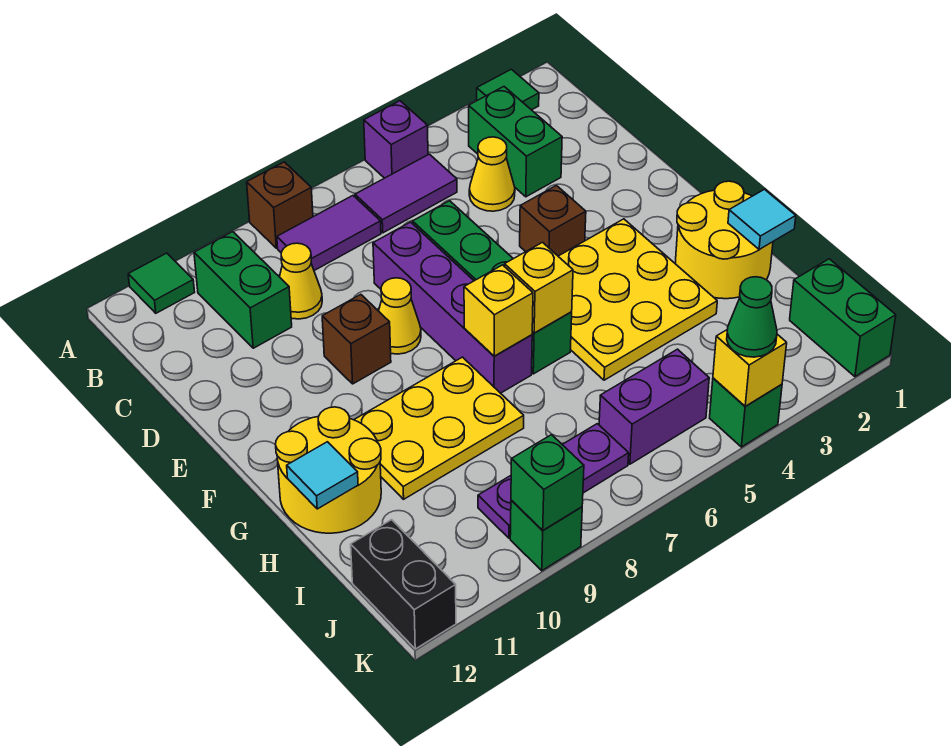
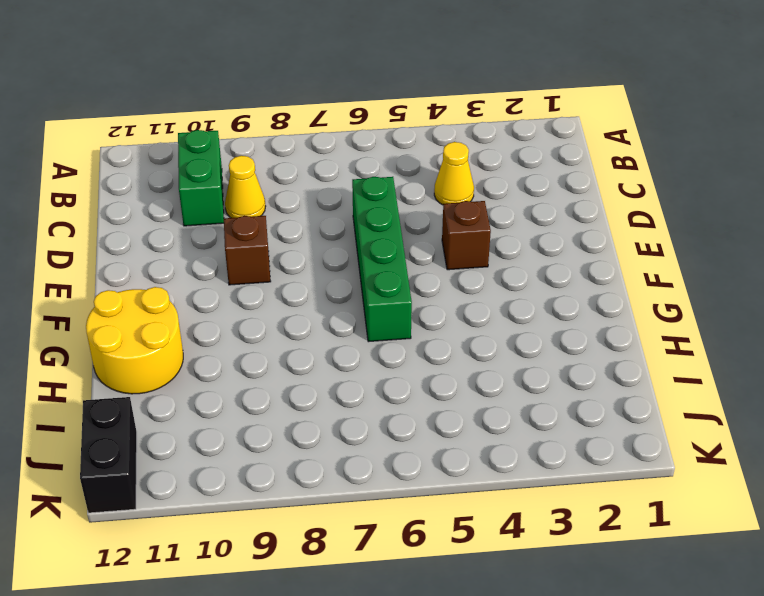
none -> green tile A2 level 1
none -> purple brick A5 level 1
none -> brown brick A8 level 1
none -> green tile A11 level 1

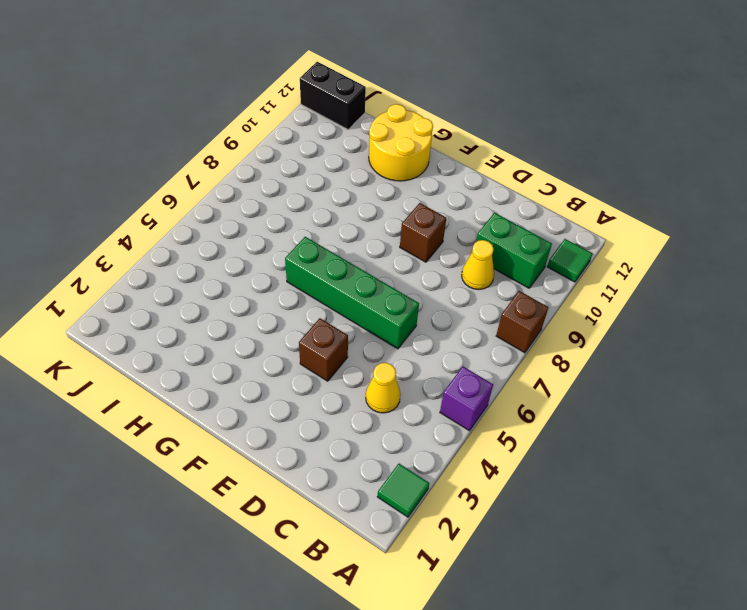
none -> green brick B3:C3 level 1
none -> purple tile B5:B6 level 1
none -> purple tile B7:B8 level 1
none -> purple brick D7:G7 level 1

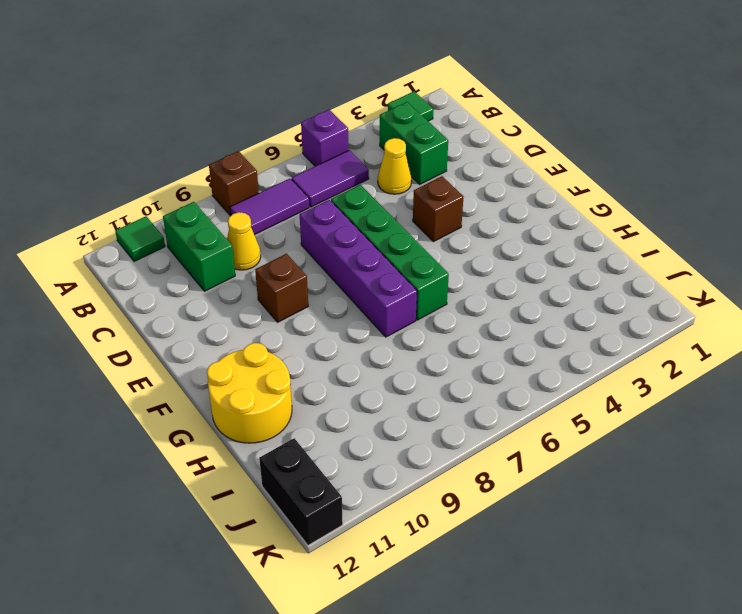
none -> yellow cone E8 level 1
none -> yellow plate F3:H5 level 1
none -> yellow round brick G1:H2 level 1
none -> yellow plate G8:H10 level 1

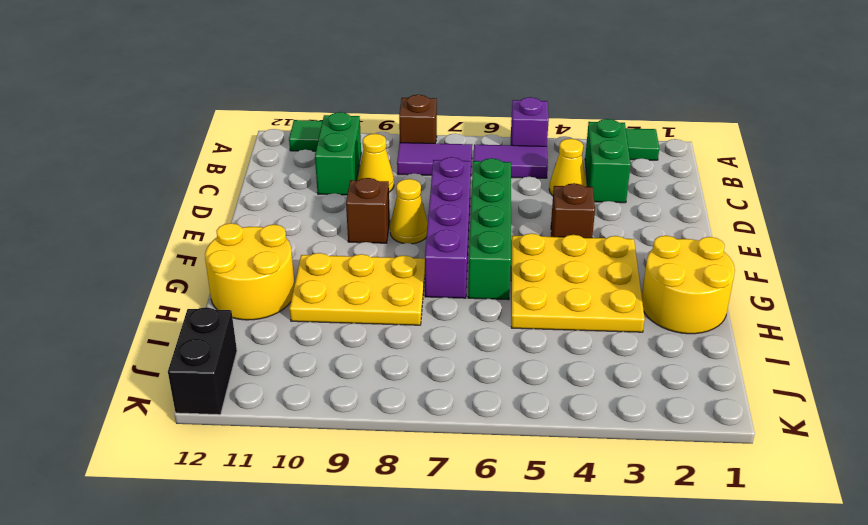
none -> green brick J1:K1 level 1
none -> purple brick J5:J6 level 1
none -> purple plate J7:J9 level 1
none -> green brick K4 level 1

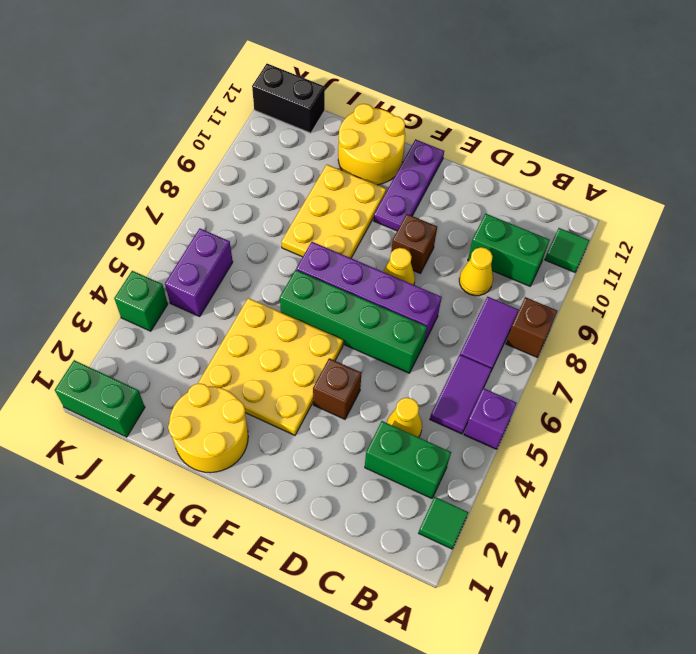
purple plate F10:F12 level 1 -> purple plate J7:J9 level 1
none -> green brick K9 level 1
none -> yellow brick G6 level 2
none -> yellow brick G7 level 2
none -> cyan tile H1 level 2

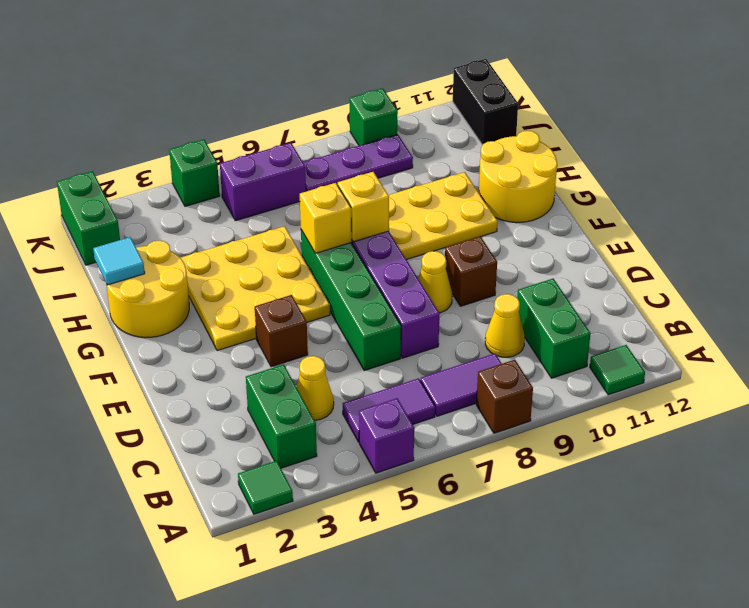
none -> cyan tile H12 level 2
none -> yellow brick K4 level 2
none -> green brick K9 level 2
none -> green cone K4 level 3

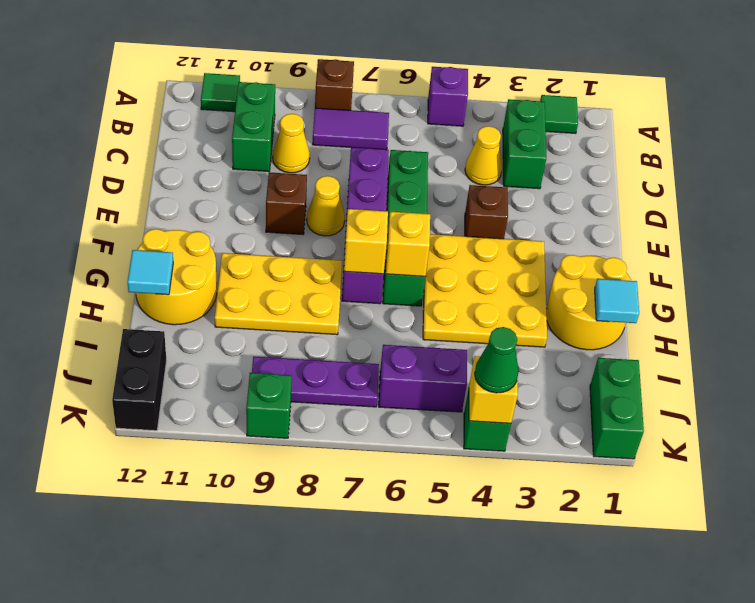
none -> purple tile B5:B6 level 1
none -> green brick K9 level 2

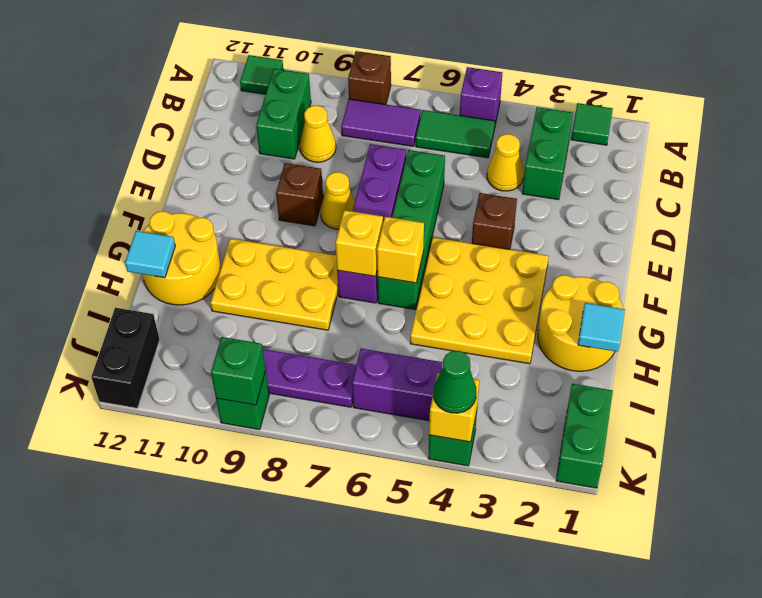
green tile B5:B6 level 1 -> purple tile B5:B6 level 1

